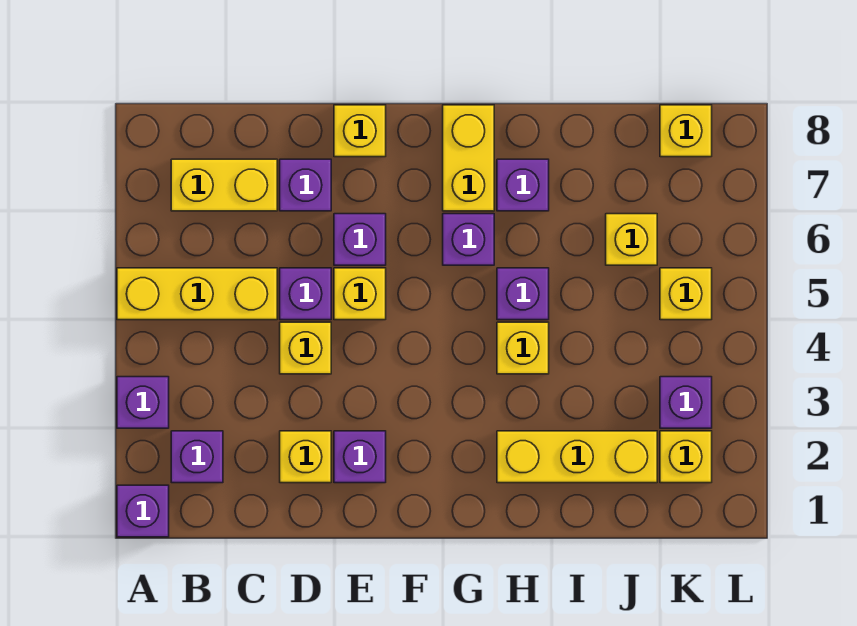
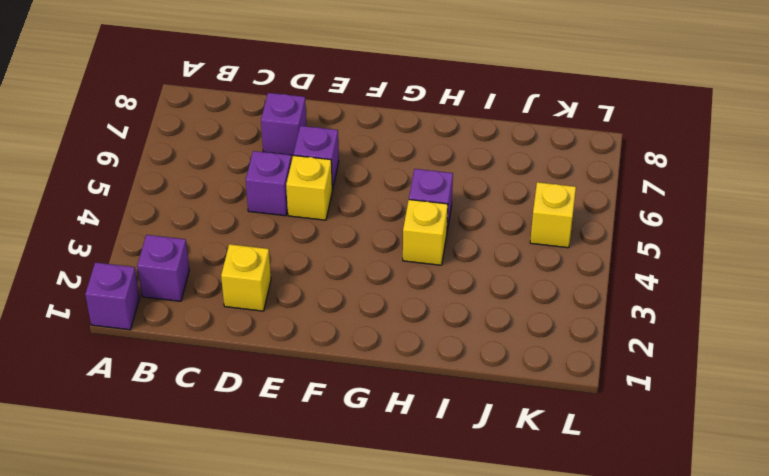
none -> purple brick A3 level 1
none -> yellow brick A5:C5 level 1
none -> yellow brick B7:C7 level 1

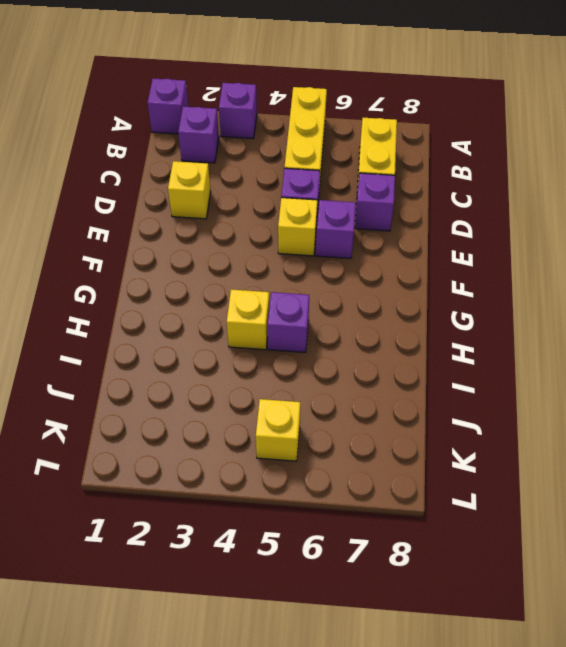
none -> yellow brick D4 level 1
none -> purple brick E2 level 1
none -> yellow brick E8 level 1

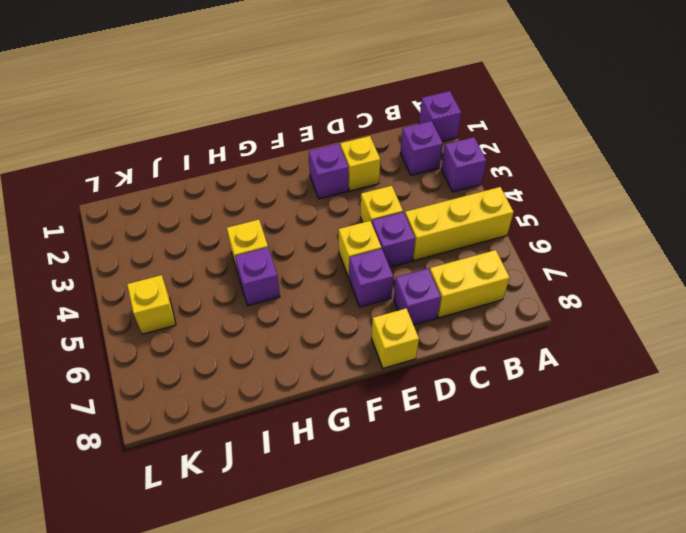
none -> purple brick G6 level 1
none -> yellow brick G7:G8 level 1
none -> yellow brick H2:J2 level 1

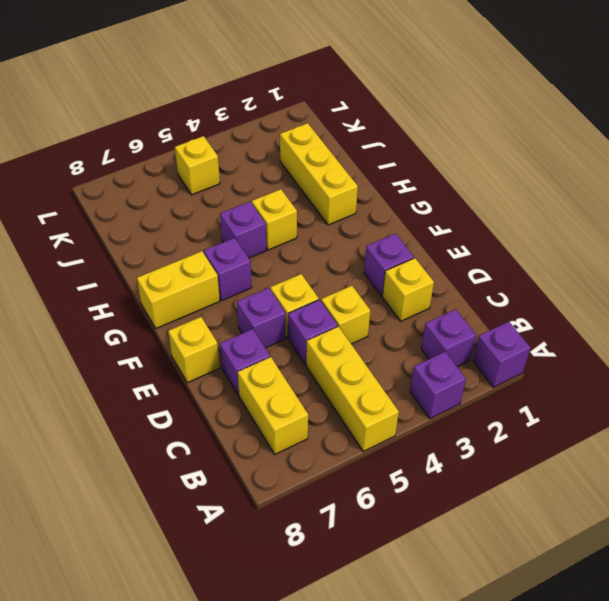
none -> purple brick H7 level 1
none -> yellow brick J6 level 1
none -> yellow brick K2 level 1

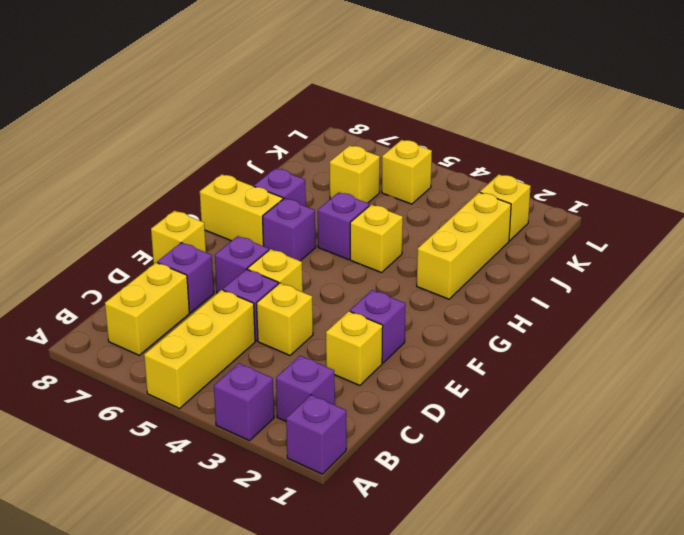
none -> purple brick K3 level 1
none -> yellow brick K8 level 1

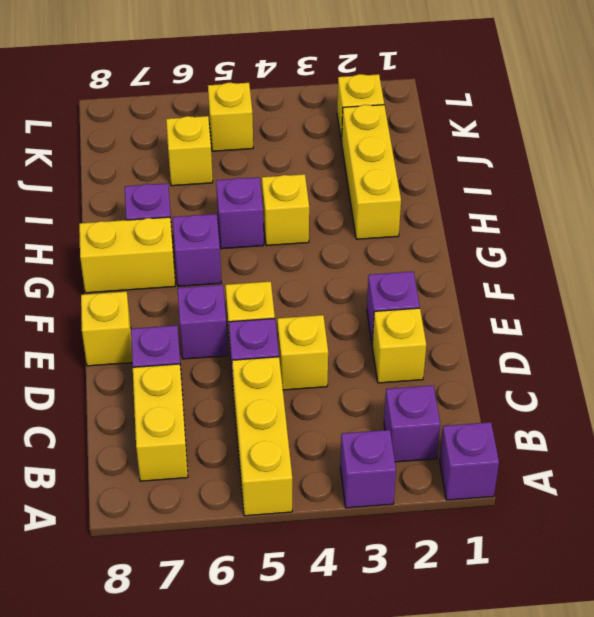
none -> purple brick K3 level 1
none -> yellow brick K8 level 1

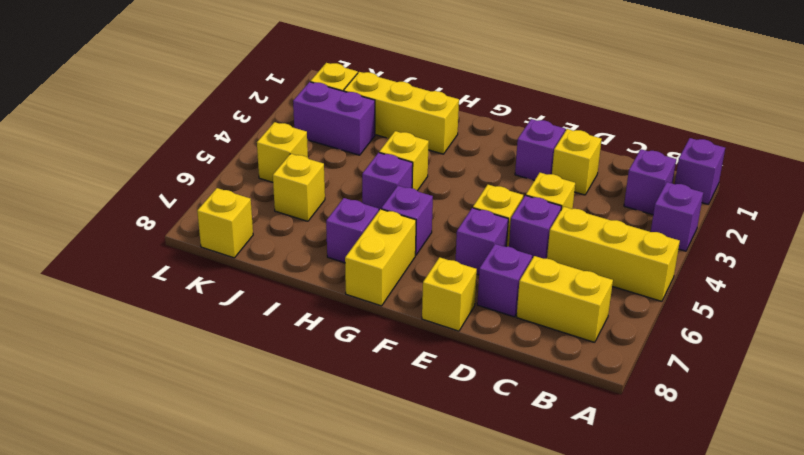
purple brick J3:K3 level 1 -> purple brick K3 level 1

